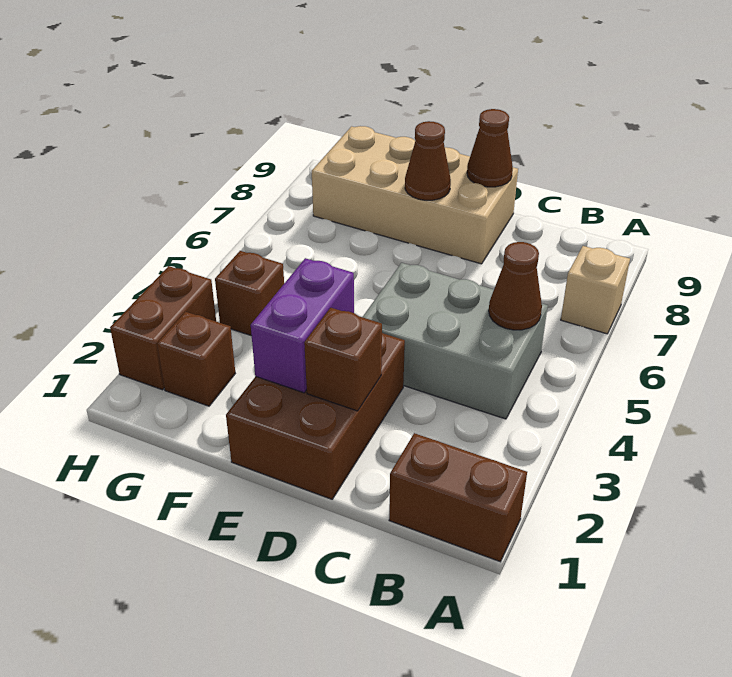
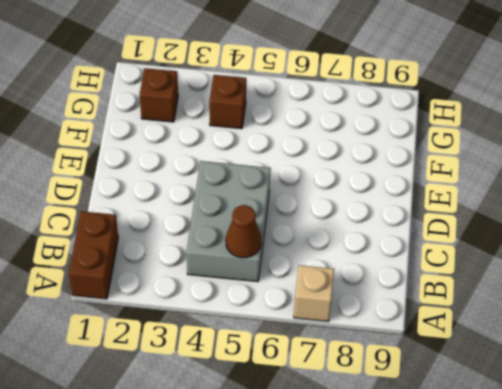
none -> brown brick D1:E3 level 1
none -> tan brick D8:G9 level 1
none -> brown brick H2:H3 level 1

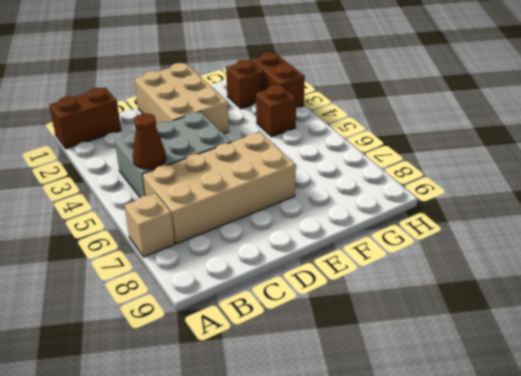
tan brick B6:E7 level 1 -> tan brick D8:G9 level 1
tan brick D1:E3 level 1 -> brown brick D1:E3 level 1
none -> brown brick D2 level 2
none -> brown cone D9 level 2
none -> purple brick E2:E3 level 2

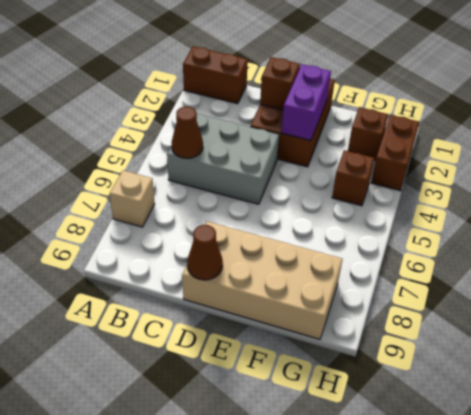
none -> brown cone E8 level 2

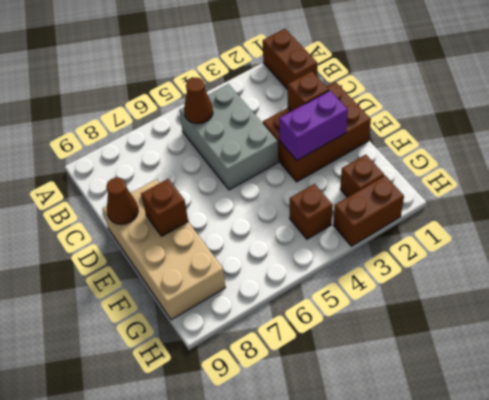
brown brick E8 level 2 -> brown cone E8 level 2
none -> tan brick A7 level 1

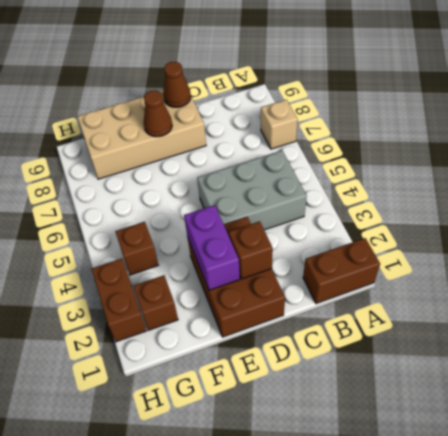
none -> brown cone B5 level 2

